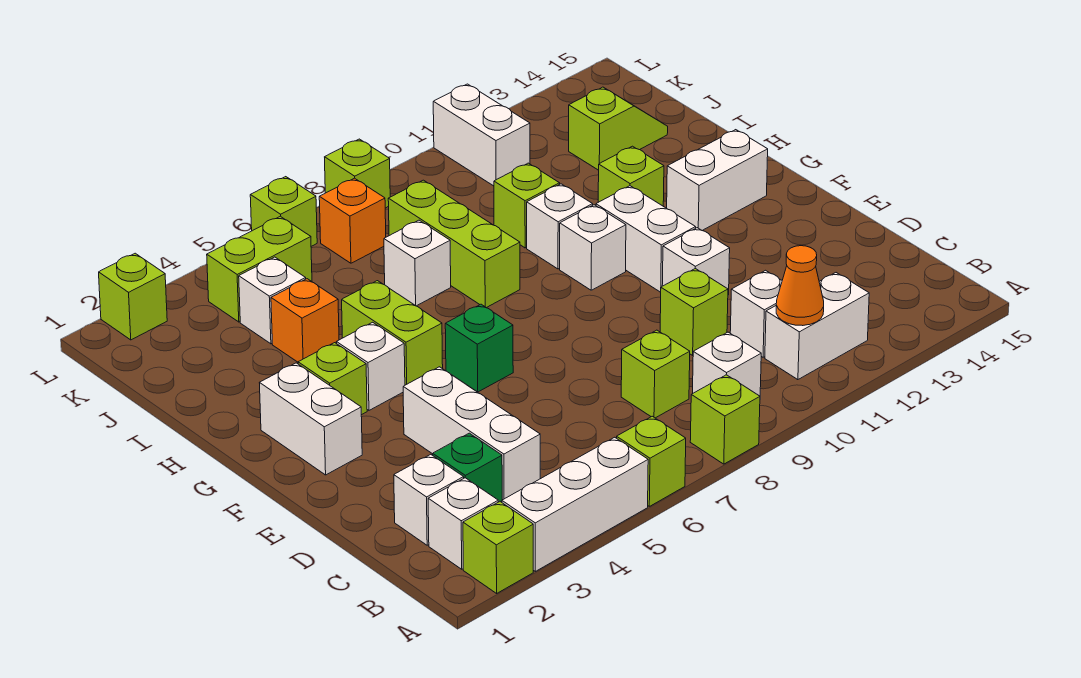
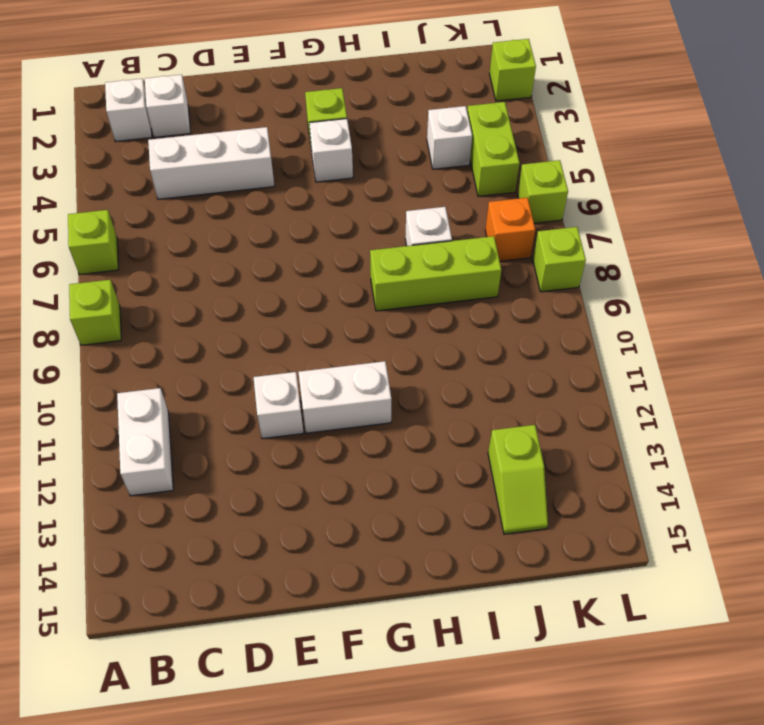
none -> lime brick A2 level 1
none -> white brick A3:A5 level 1
none -> white brick B9 level 1
none -> green brick C3 level 1

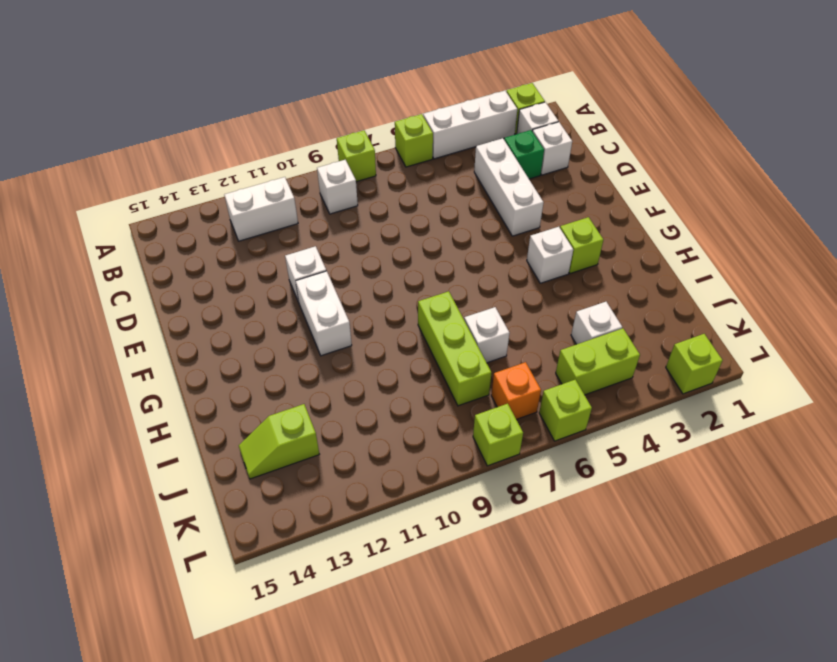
none -> lime brick C8 level 1
none -> white brick C11 level 1
none -> lime brick D10 level 1
none -> white brick F2:G2 level 1

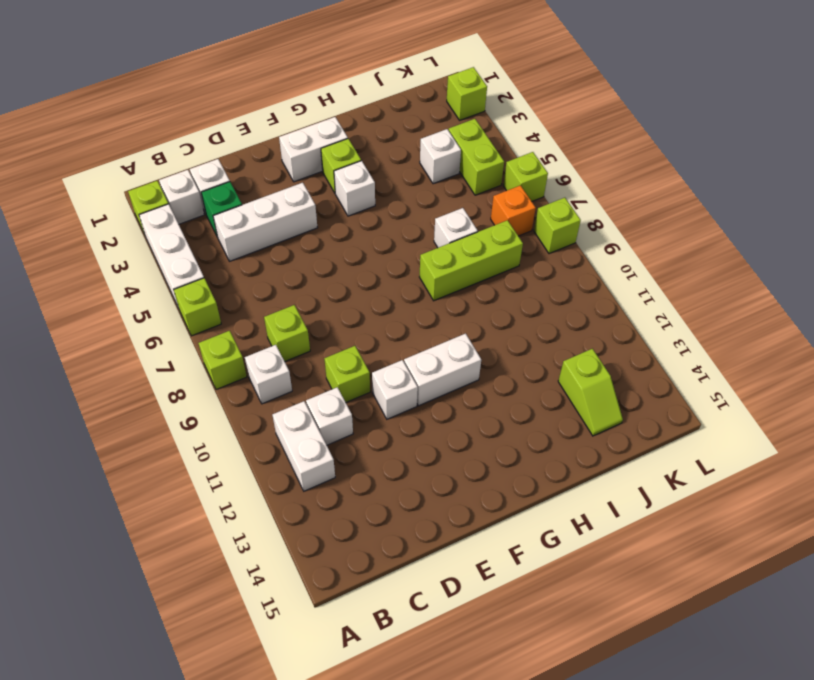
none -> green brick F6 level 1
none -> lime brick G5:H5 level 1
none -> white brick G10 level 1
none -> white brick G13:G14 level 1

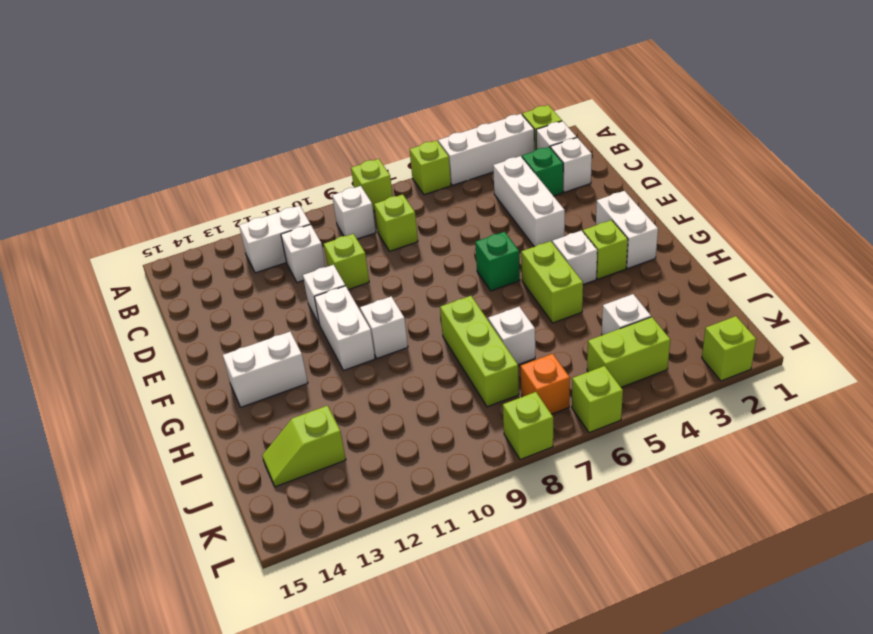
none -> white brick H10 level 1
none -> lime brick H12 level 1
none -> orange brick I4 level 1
none -> lime brick I10 level 1

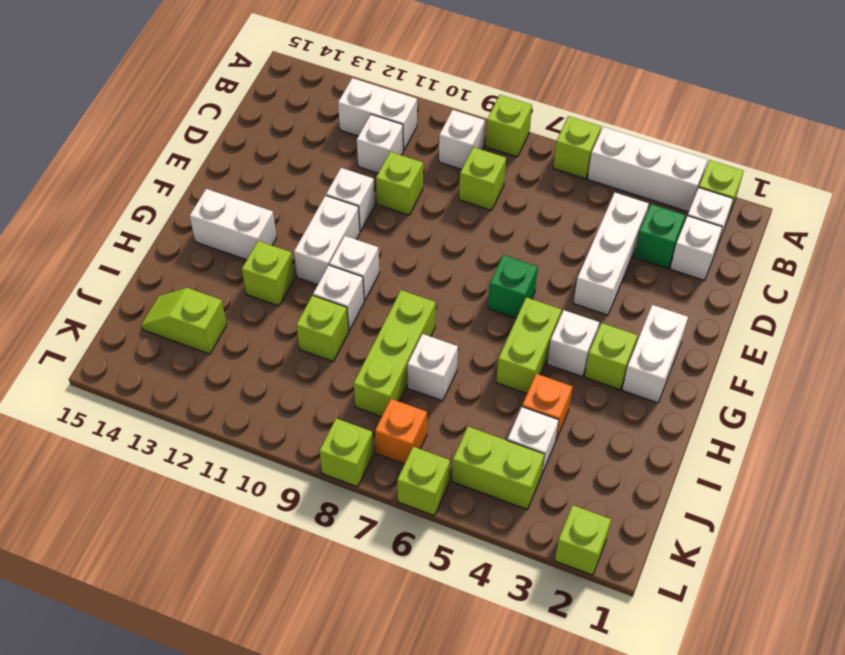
none -> white brick K11:L11 level 1
none -> orange cone B11 level 2

